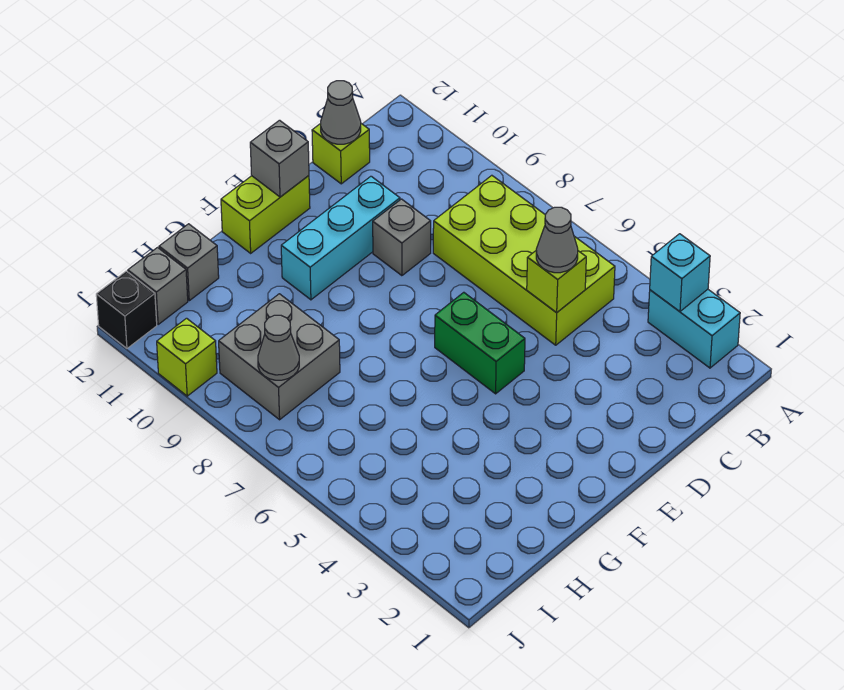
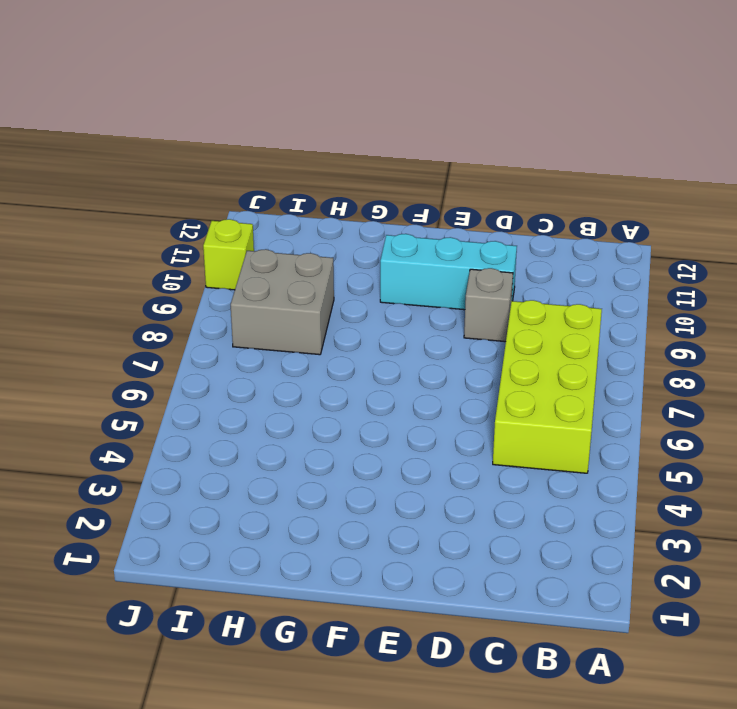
none -> cyan brick A2:A3 level 1
none -> lime brick C12 level 1
none -> green brick E5:E6 level 1

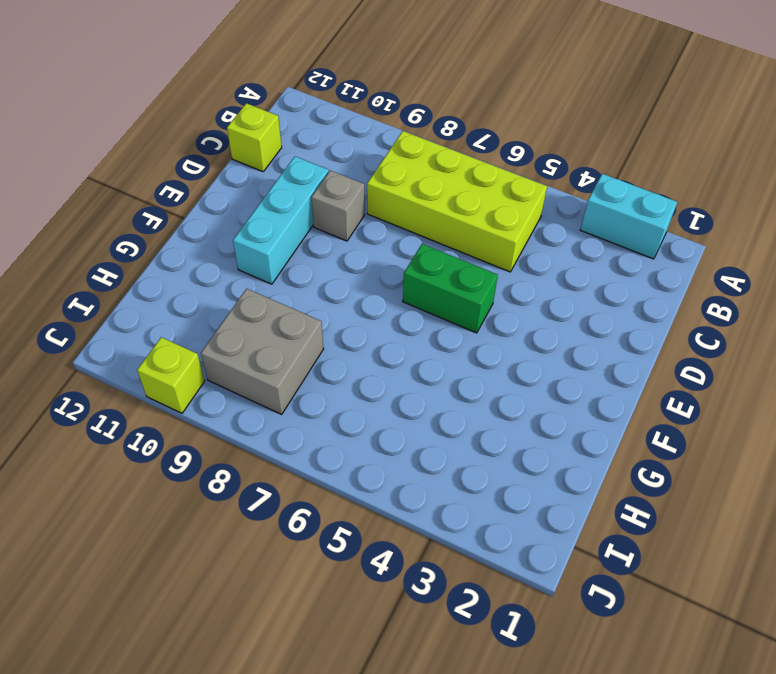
none -> lime brick E12:F12 level 1
none -> grey brick H12 level 1
none -> grey brick I12 level 1

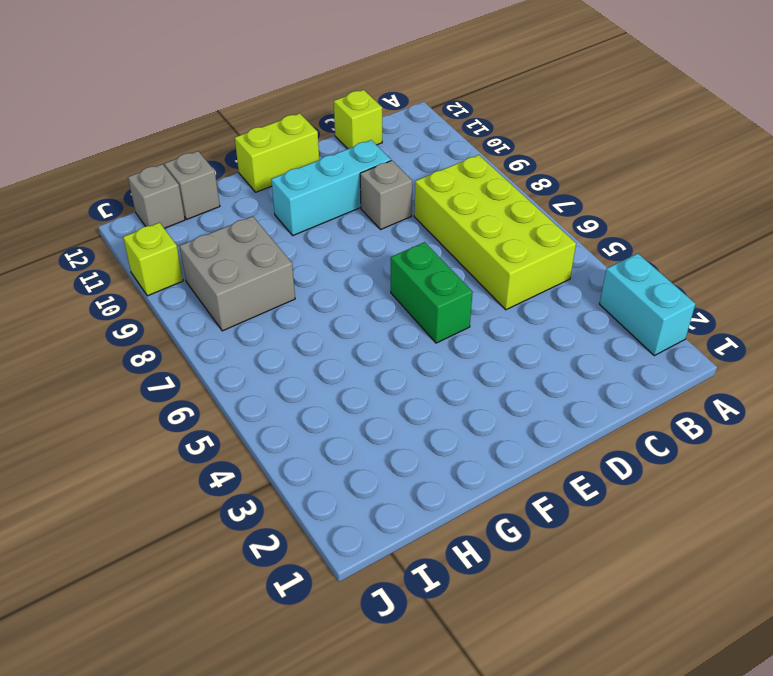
none -> black brick J12 level 1
none -> cyan brick A3 level 2
none -> lime brick C5 level 2

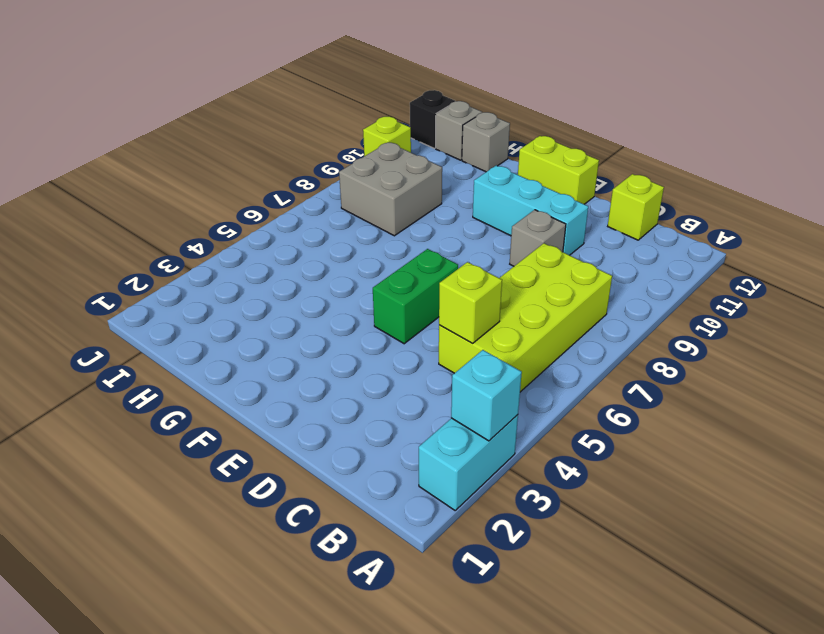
none -> grey cone C12 level 2
none -> grey brick E12 level 2
none -> grey cone I8 level 2

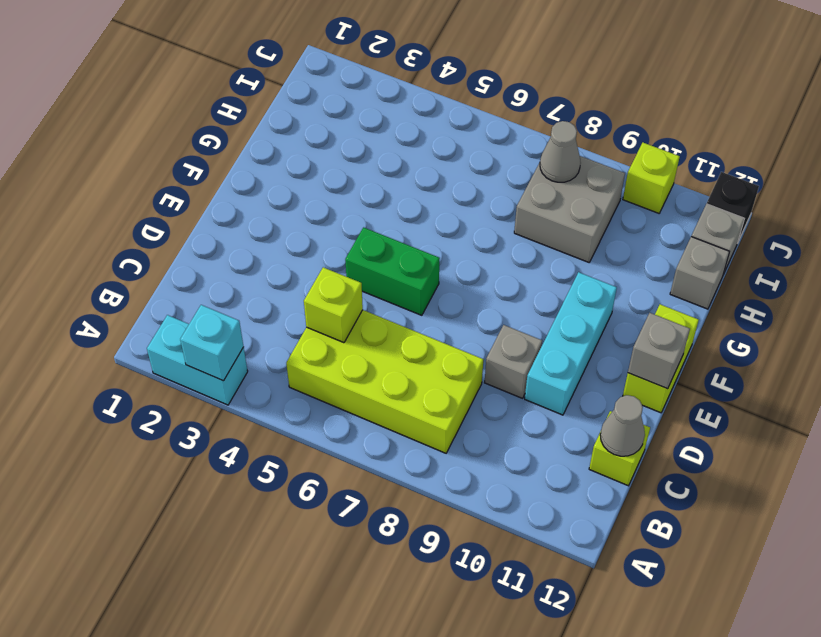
none -> grey cone C5 level 3

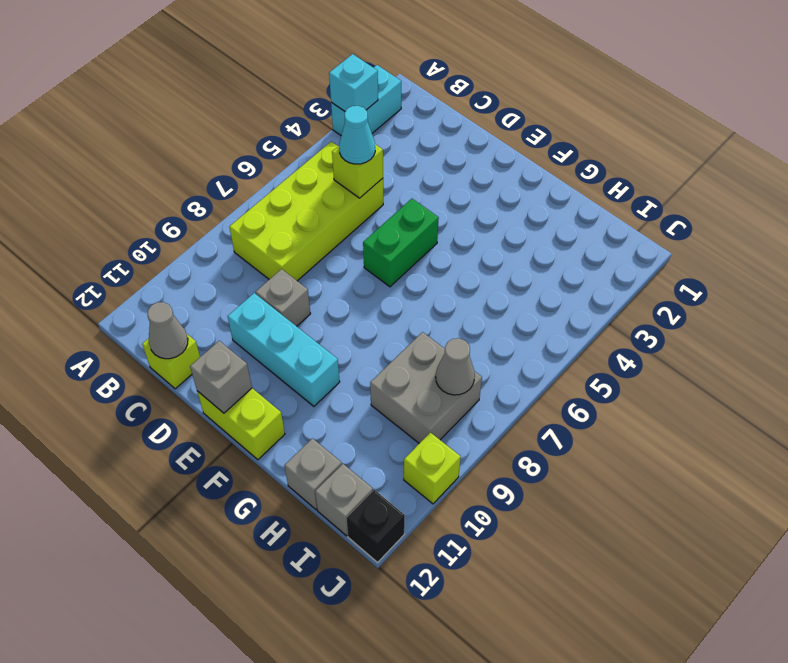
cyan cone C5 level 3 -> grey cone C5 level 3

